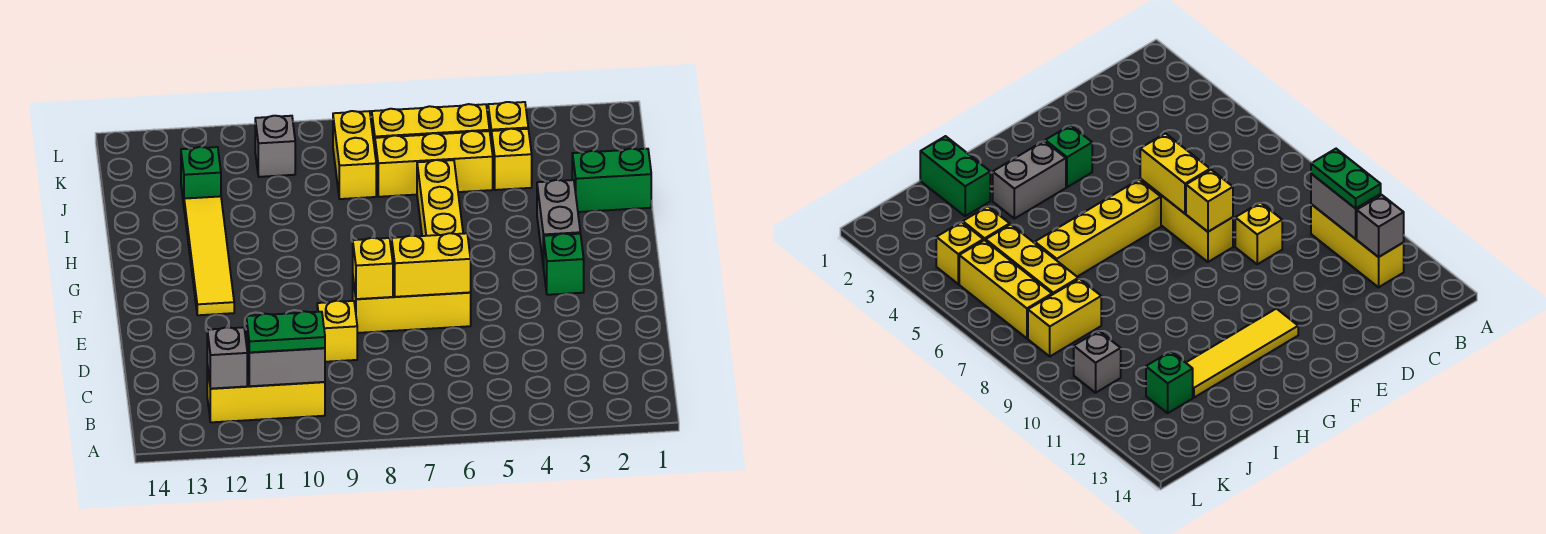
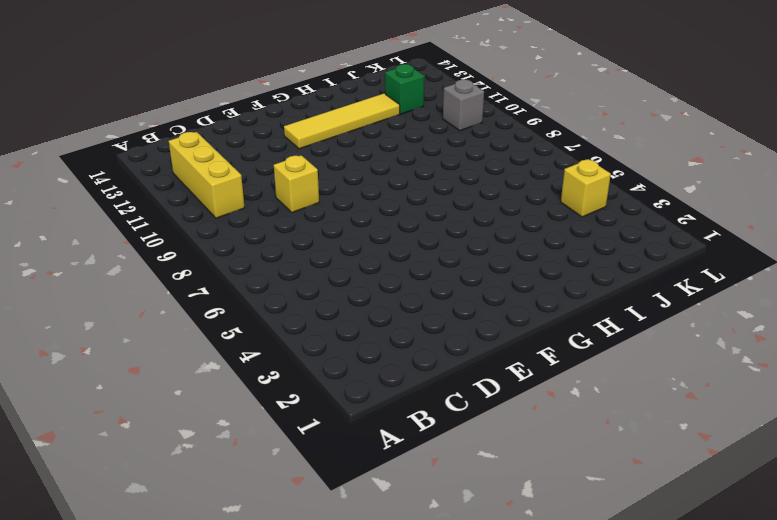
none -> yellow brick E6:E8 level 1
none -> green brick F3 level 1
none -> yellow brick F6:I6 level 1

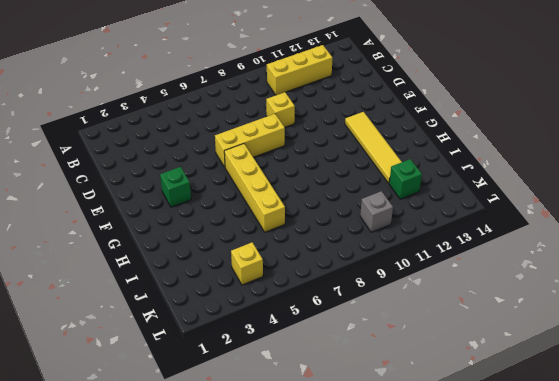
none -> grey brick G3:H3 level 1
none -> green brick I1:I2 level 1
none -> yellow brick J4 level 1

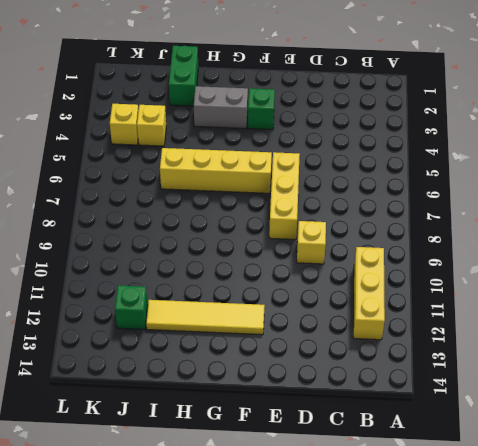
none -> yellow brick J5:J7 level 1
none -> yellow brick J8:K8 level 1
none -> yellow brick K5:K7 level 1

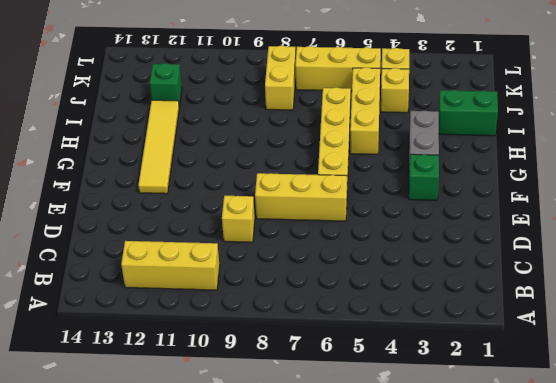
yellow brick H5:J5 level 1 -> yellow brick J5:J7 level 1
none -> grey brick K10 level 1
none -> grey brick B10:B11 level 2
none -> grey brick B12 level 2

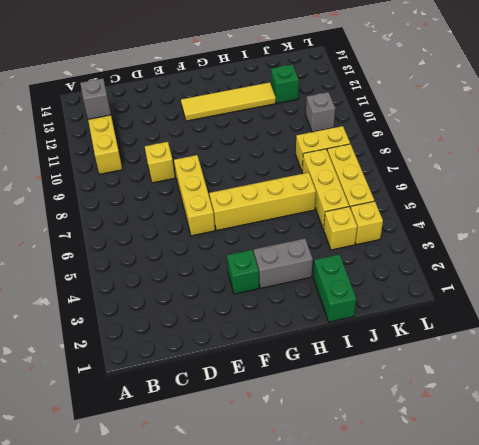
none -> grey brick B10:B11 level 2
none -> yellow brick E6:E7 level 2
none -> yellow brick E8 level 2

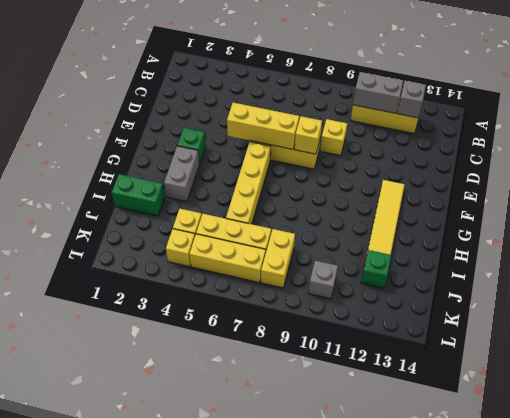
yellow brick E5:E7 level 2 -> yellow brick E6:E7 level 2
none -> green plate B10:B11 level 3

